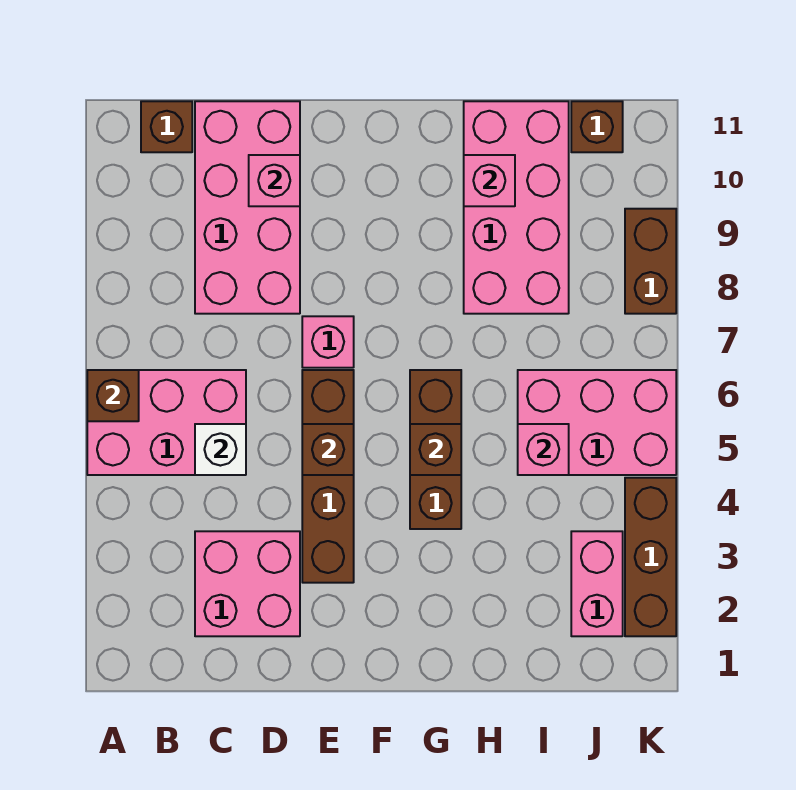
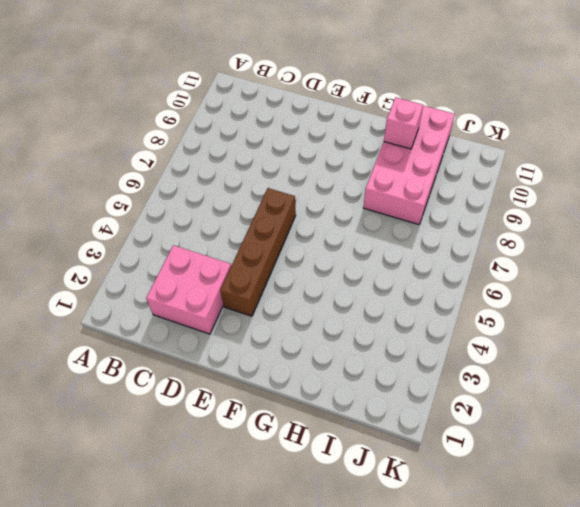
none -> pink brick A5:C6 level 1
none -> brown brick B11 level 1
none -> pink brick C8:D11 level 1

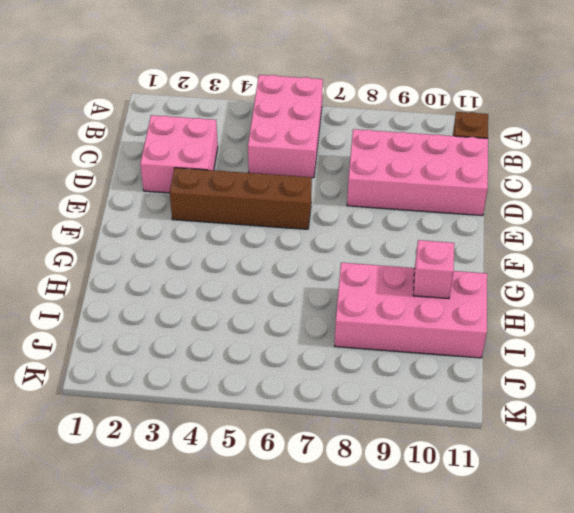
none -> pink brick E7 level 1
none -> brown brick G4:G6 level 1
none -> pink brick I5:K6 level 1

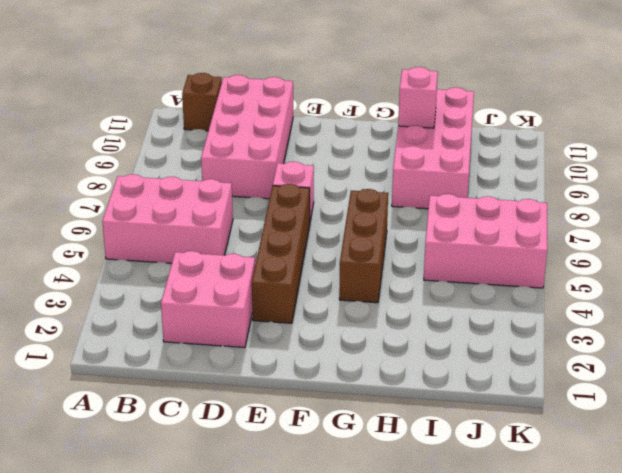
none -> pink brick J2:J3 level 1
none -> brown brick J11 level 1
none -> brown brick K2:K4 level 1

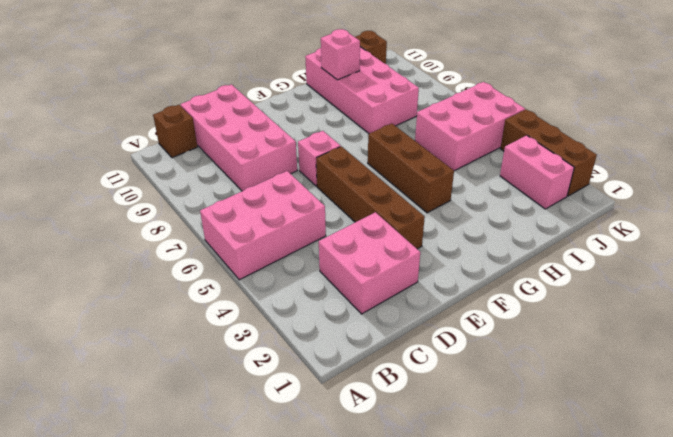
none -> brown brick K8:K9 level 1
none -> brown brick A6 level 2
none -> white brick C5 level 2

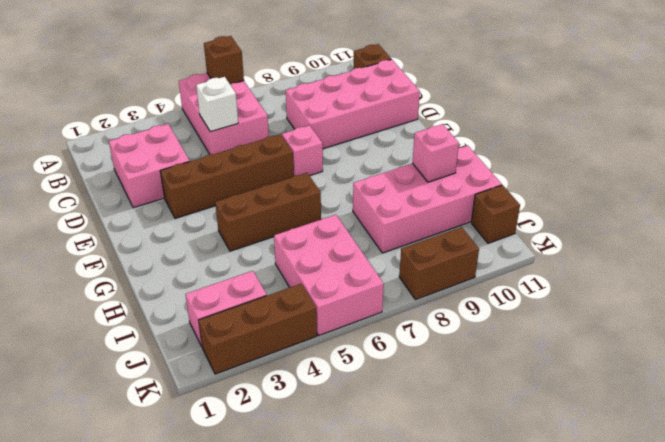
none -> pink brick D10 level 2
none -> brown brick E5 level 2
none -> brown brick G5 level 2

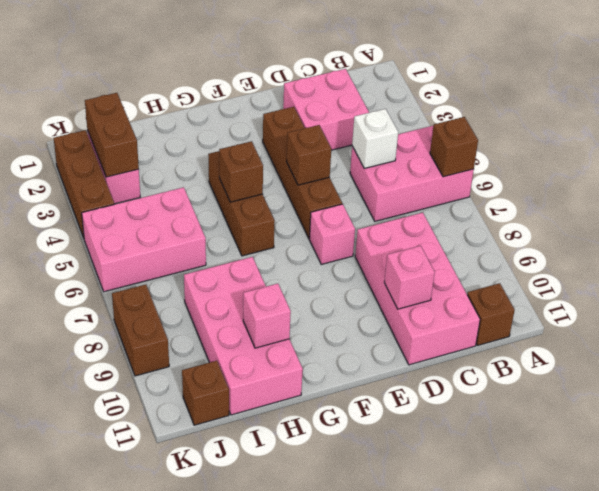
brown brick J2:J3 level 2 -> none
none -> pink brick I5 level 2

